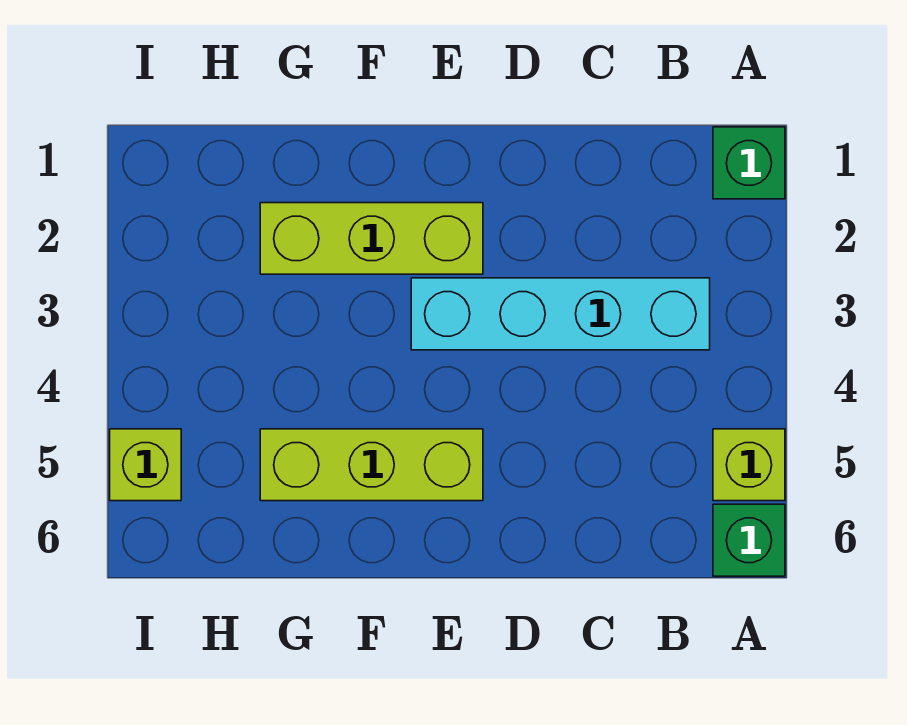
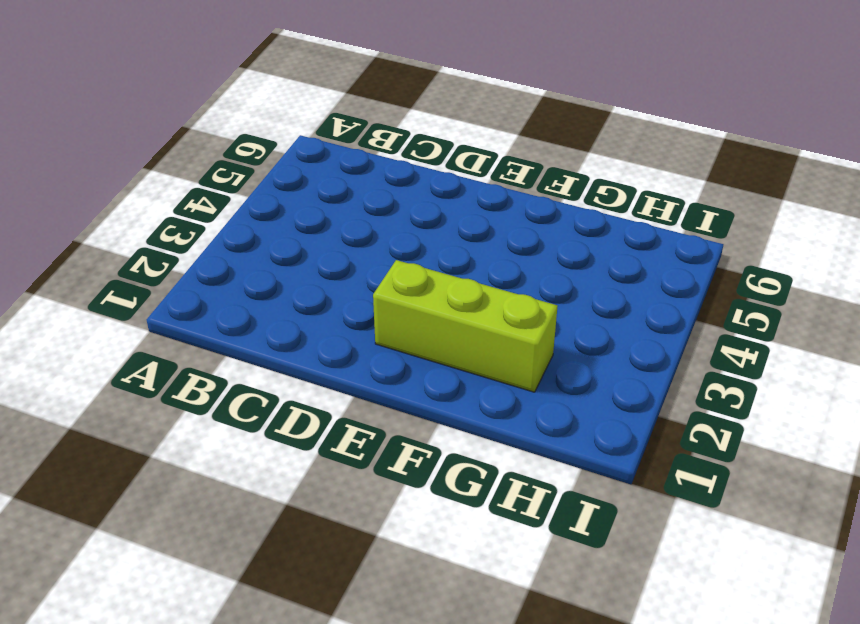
none -> green brick A1 level 1
none -> lime brick A5 level 1

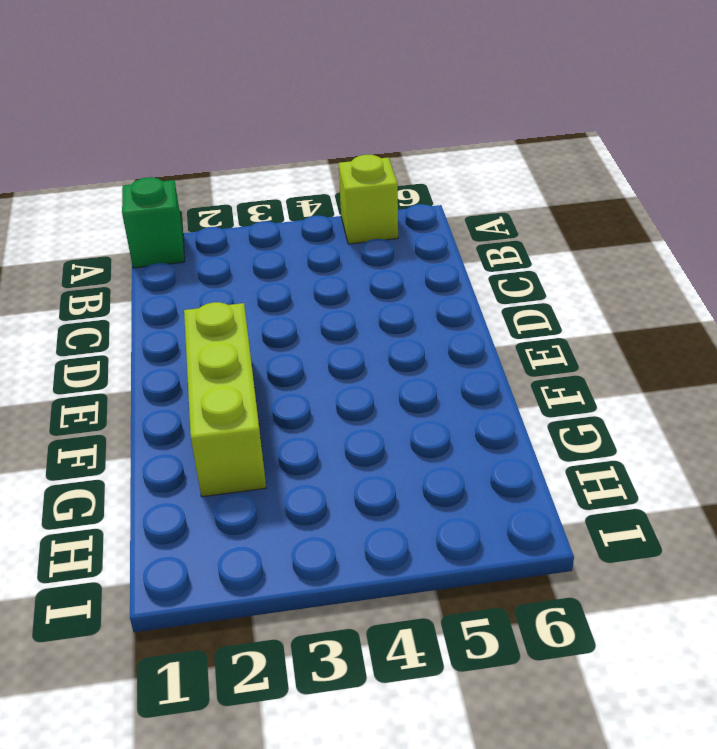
none -> green brick A6 level 1
none -> cyan brick B3:E3 level 1

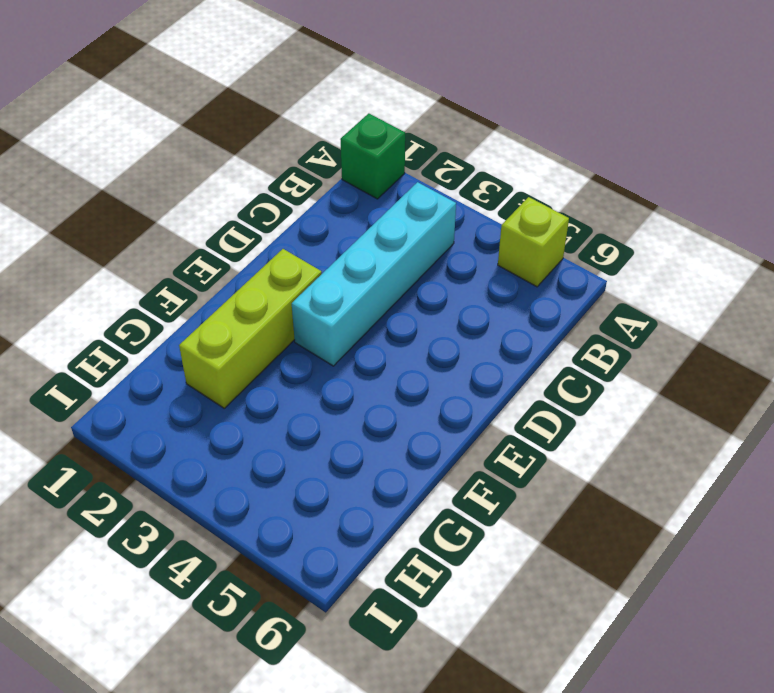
none -> green brick A6 level 1
none -> lime brick E5:G5 level 1

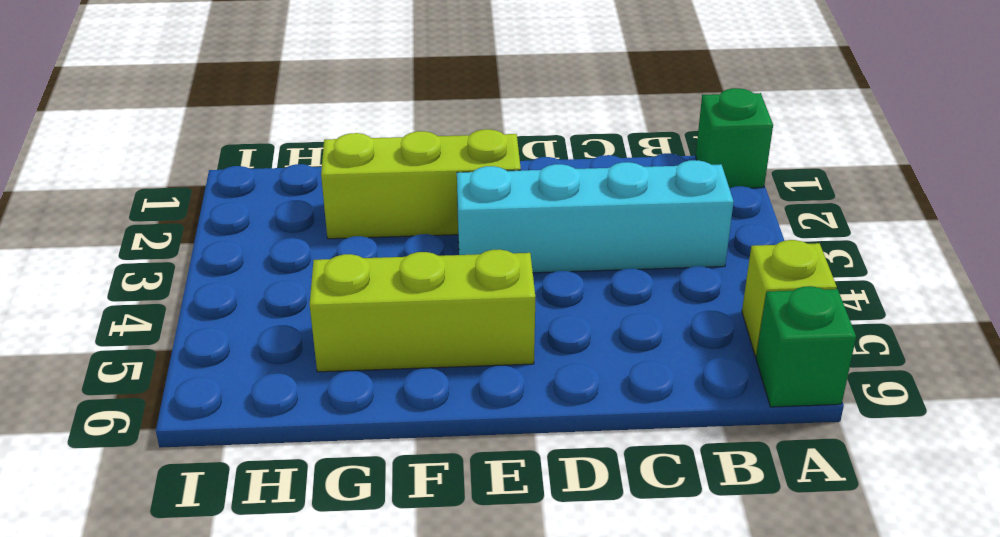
none -> lime brick I5 level 1

